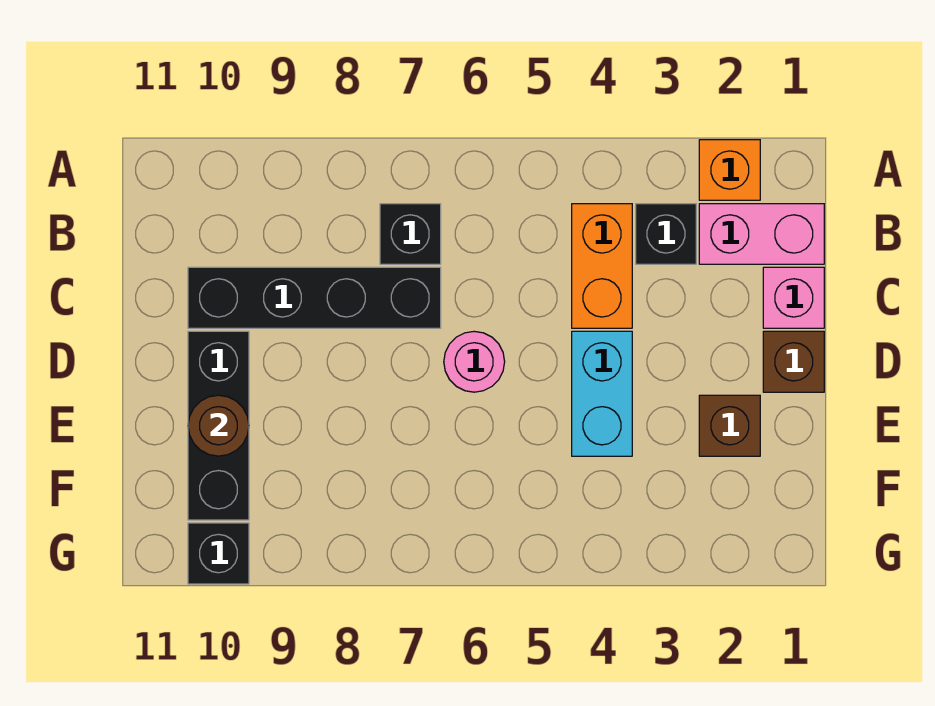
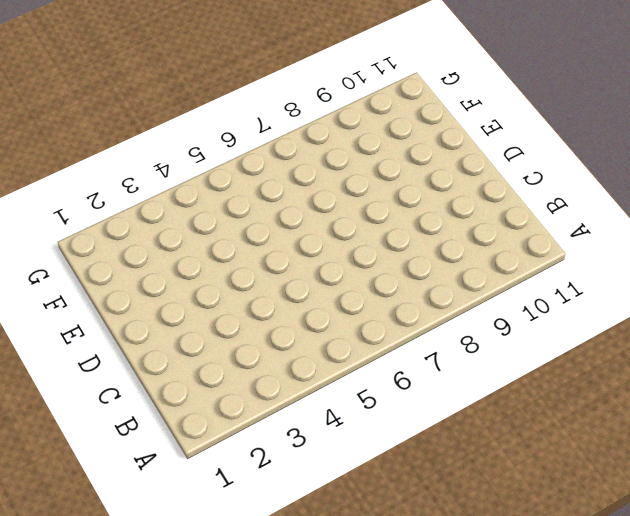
none -> orange brick A2 level 1
none -> pink brick B1:B2 level 1
none -> black brick B3 level 1

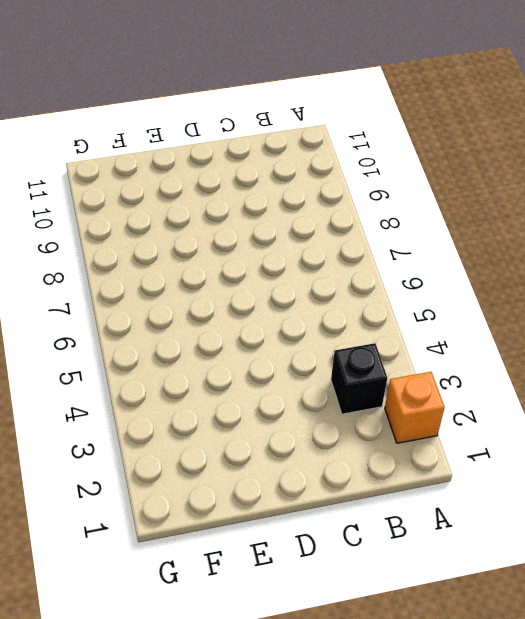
none -> pink brick B1:B2 level 1
none -> orange brick B4:C4 level 1
none -> black brick B7 level 1

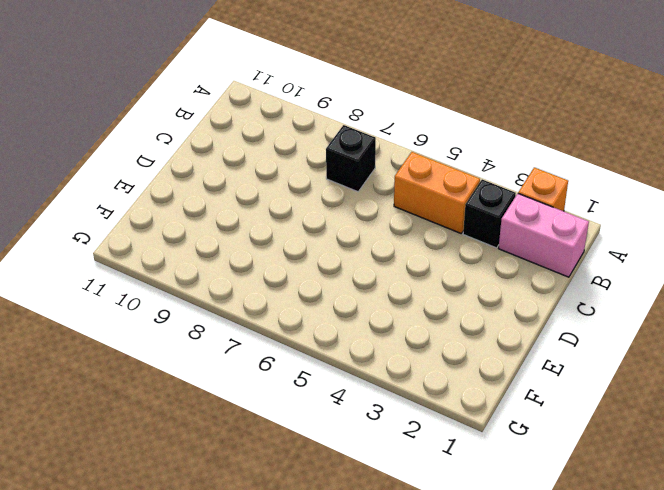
orange brick B4:B5 level 1 -> orange brick B4:C4 level 1
none -> pink brick C1 level 1
none -> black brick C7:C10 level 1
none -> brown brick D1 level 1

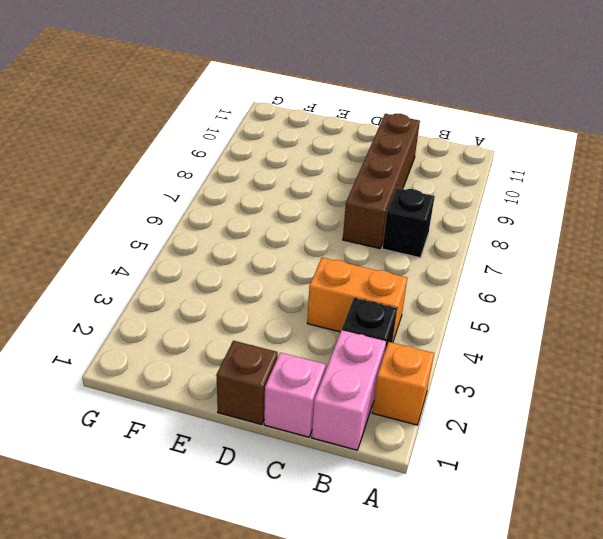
brown brick C7:C10 level 1 -> black brick C7:C10 level 1
none -> cyan brick D4:E4 level 1
none -> pink round brick D6 level 1
none -> black brick D10:F10 level 1

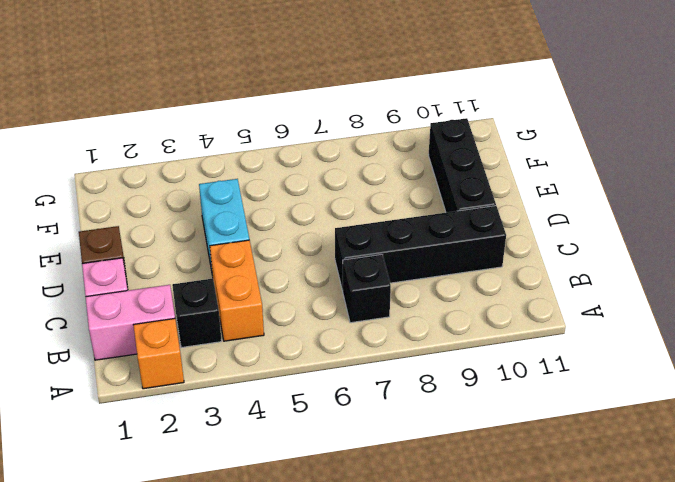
none -> pink round brick D6 level 1
none -> brown brick E2 level 1
none -> black brick G10 level 1

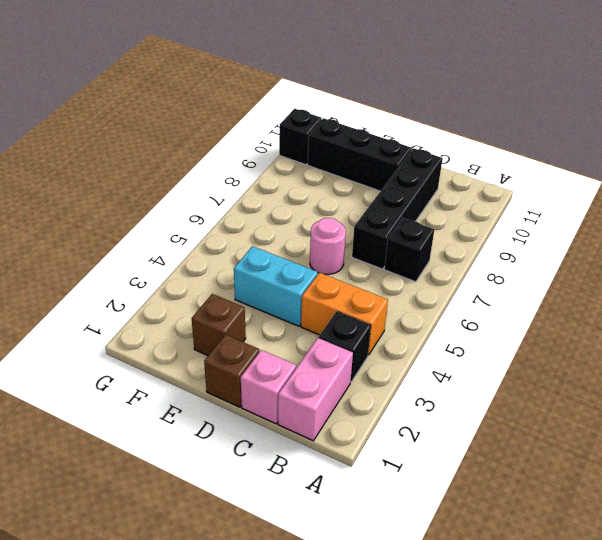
none -> orange brick A2 level 1
none -> brown round brick E10 level 2

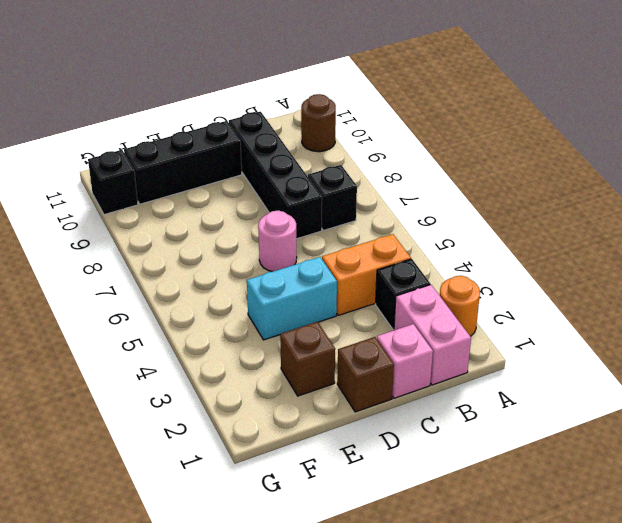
orange round brick A2 level 1 -> orange brick A2 level 1
brown round brick A10 level 1 -> brown round brick E10 level 2

